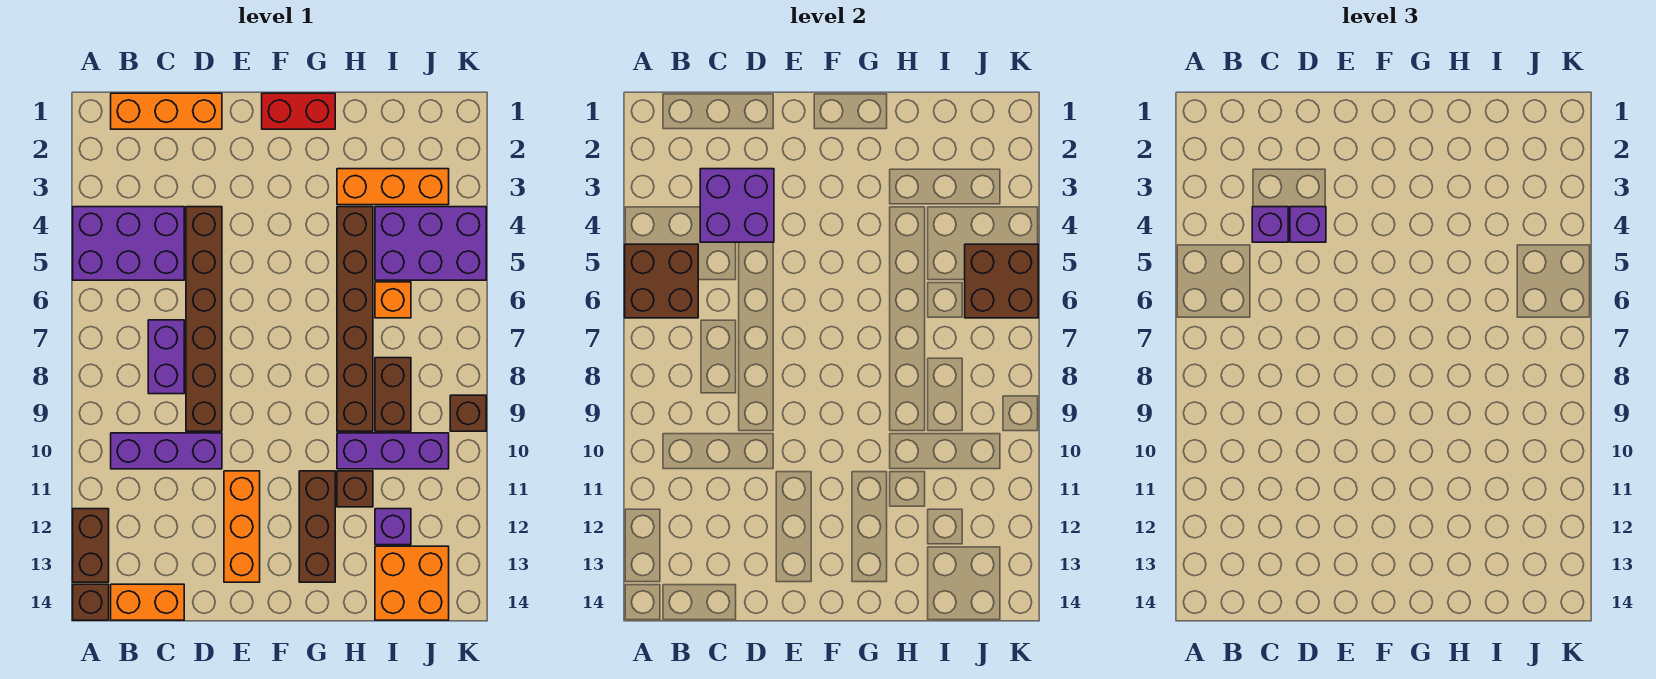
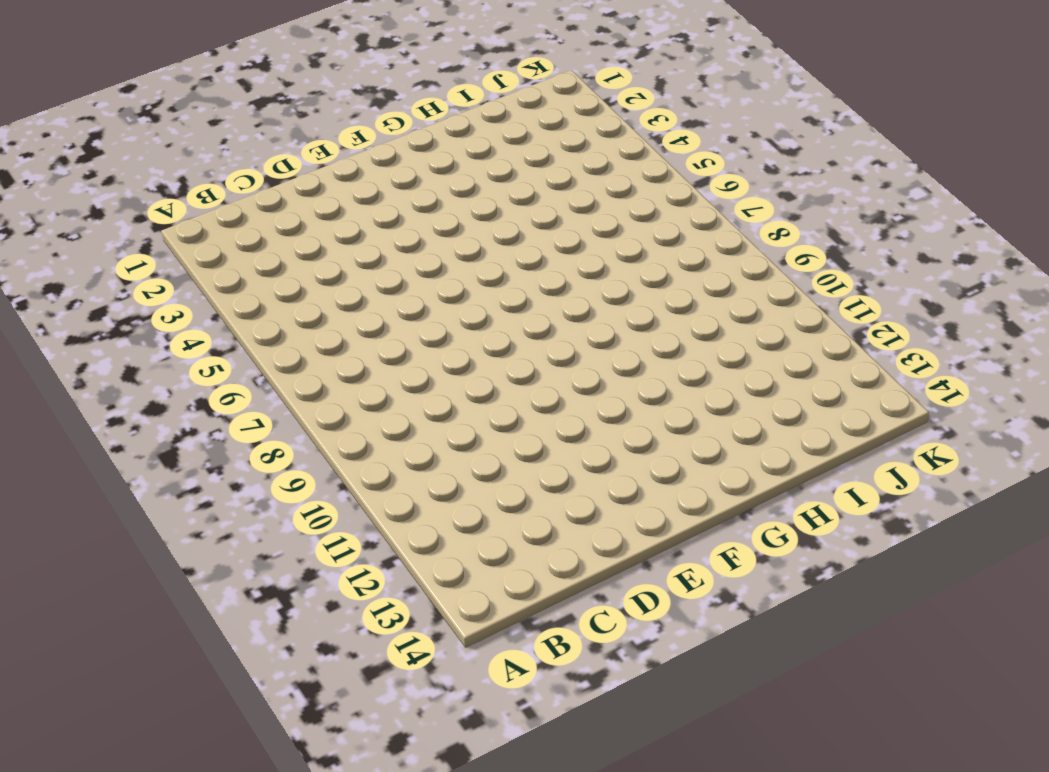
none -> purple brick A4:C5 level 1
none -> brown brick A12:A13 level 1
none -> brown brick A14 level 1

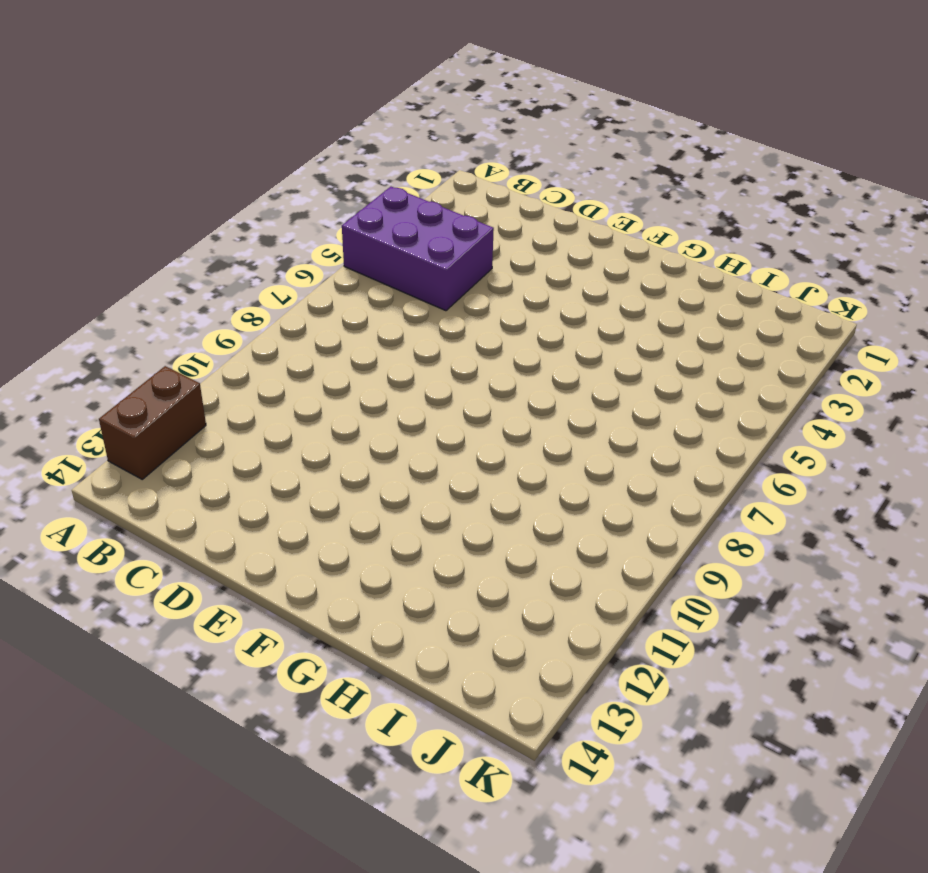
none -> brown brick A14 level 1
none -> orange brick B1:D1 level 1
none -> purple brick B10:D10 level 1

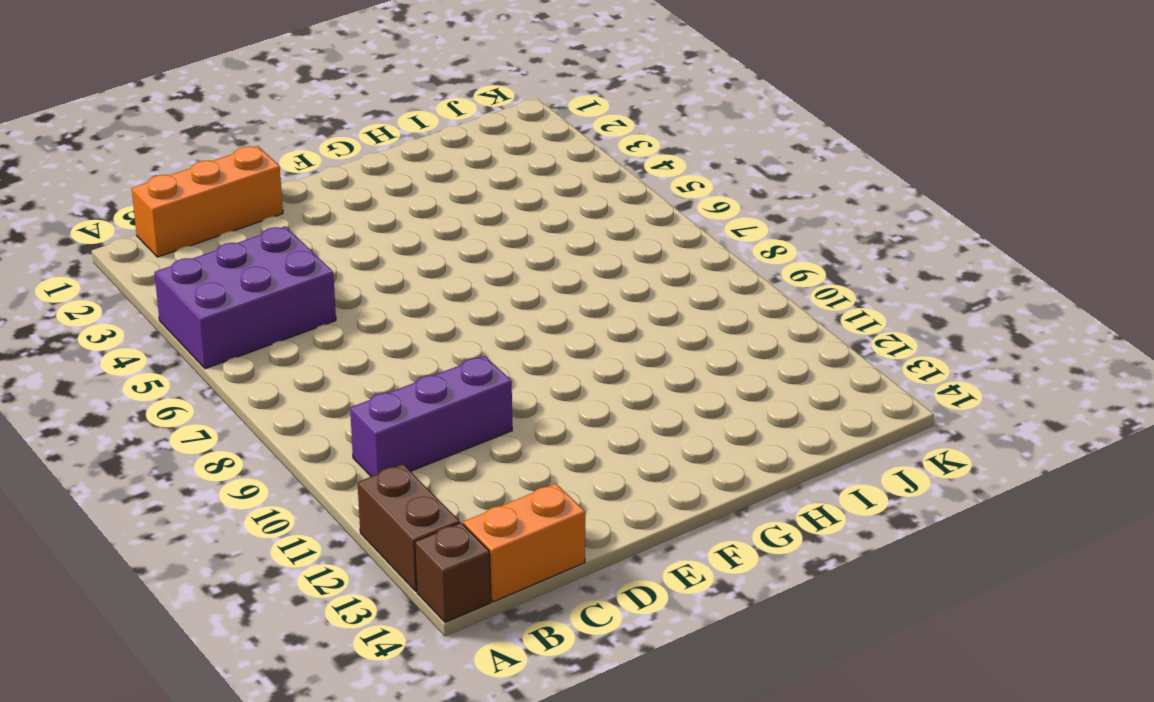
none -> purple brick C7:C8 level 1
none -> brown brick D4:D9 level 1
none -> orange brick E11:E13 level 1

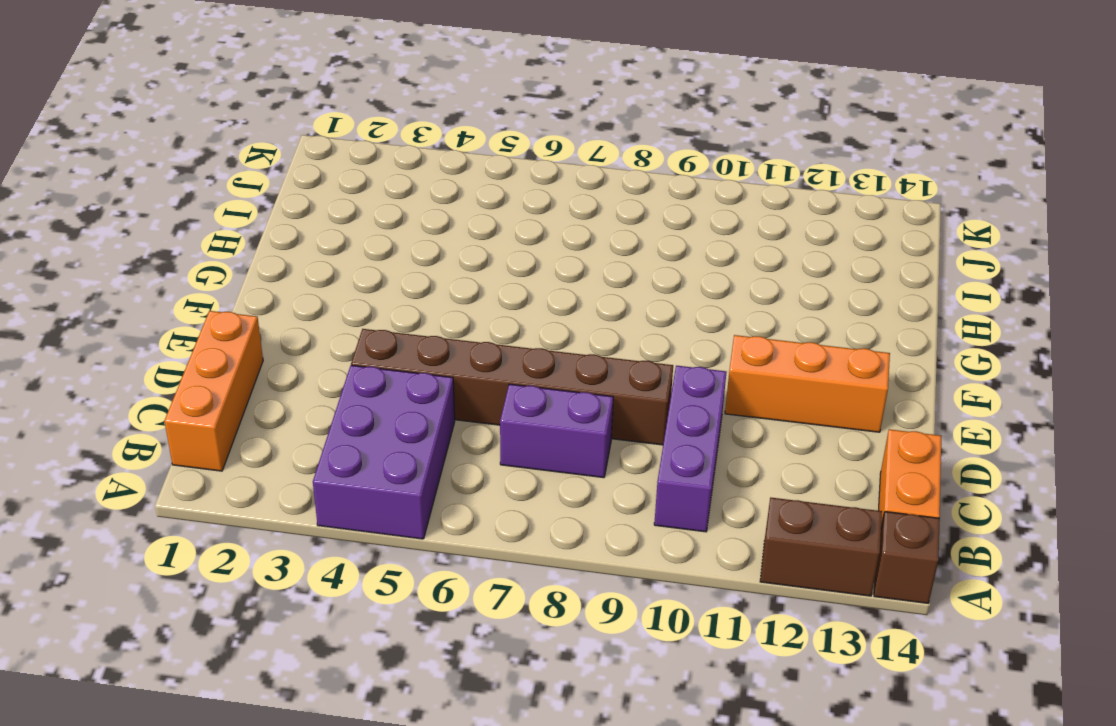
none -> red brick F1:G1 level 1
none -> brown brick G11:G13 level 1
none -> orange brick H3:J3 level 1

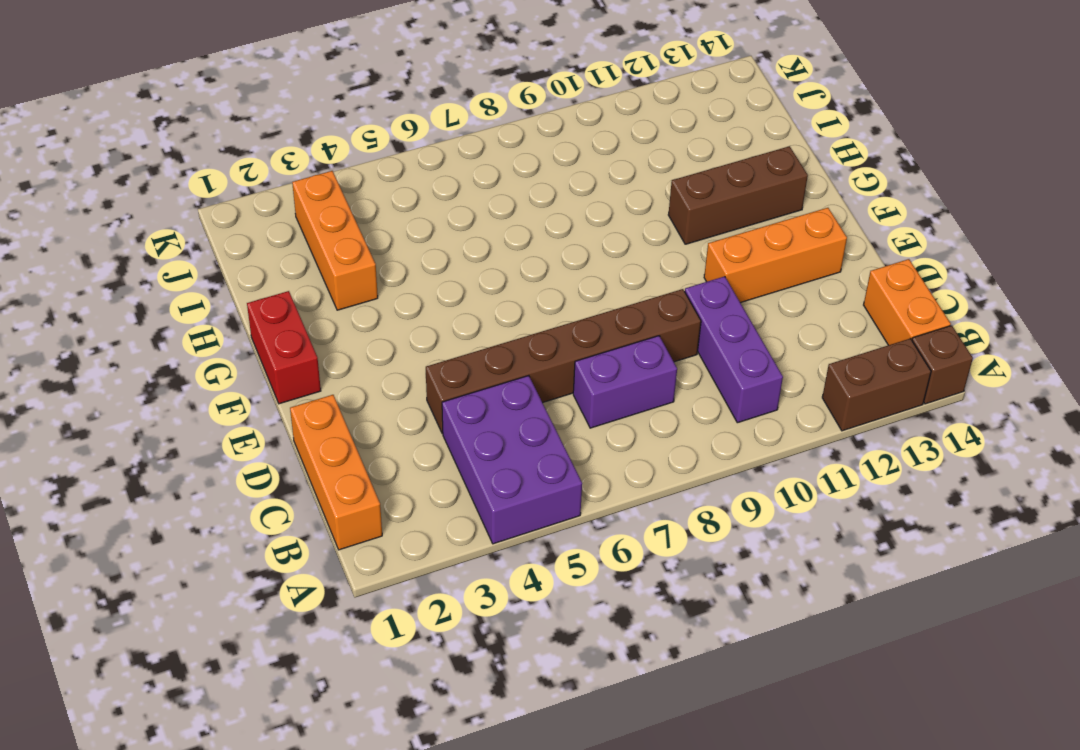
none -> brown brick H4:H9 level 1
none -> purple brick H10:J10 level 1
none -> brown brick H11 level 1

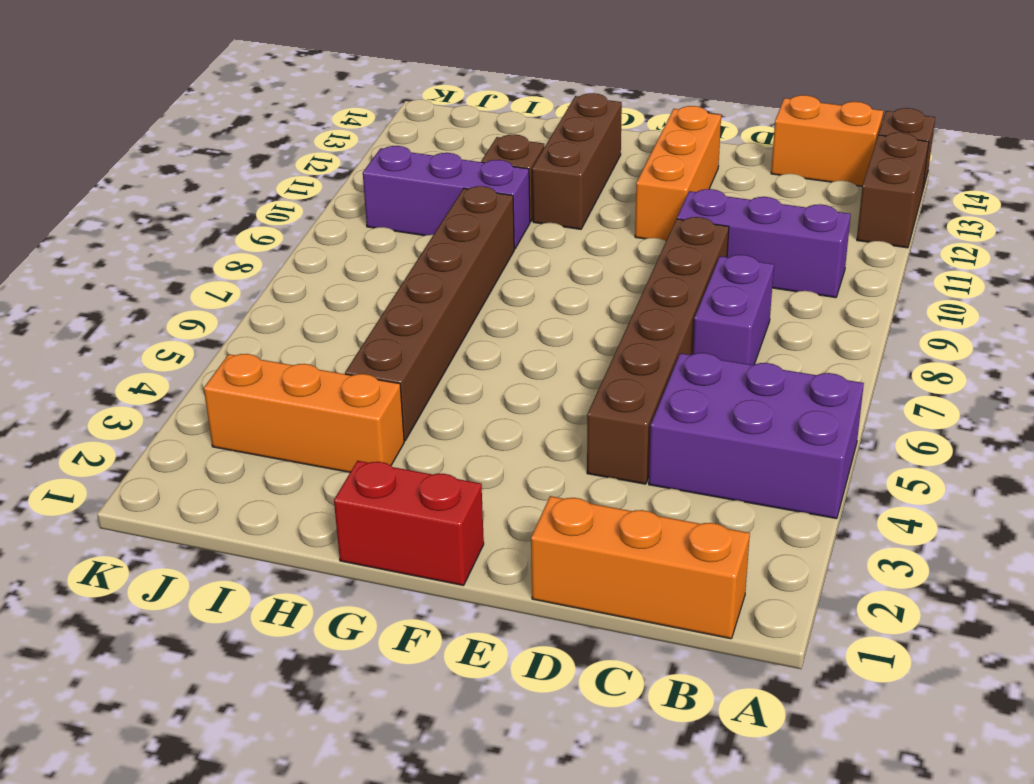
none -> purple brick I4:K5 level 1
none -> orange brick I6 level 1
none -> brown brick I8:I9 level 1

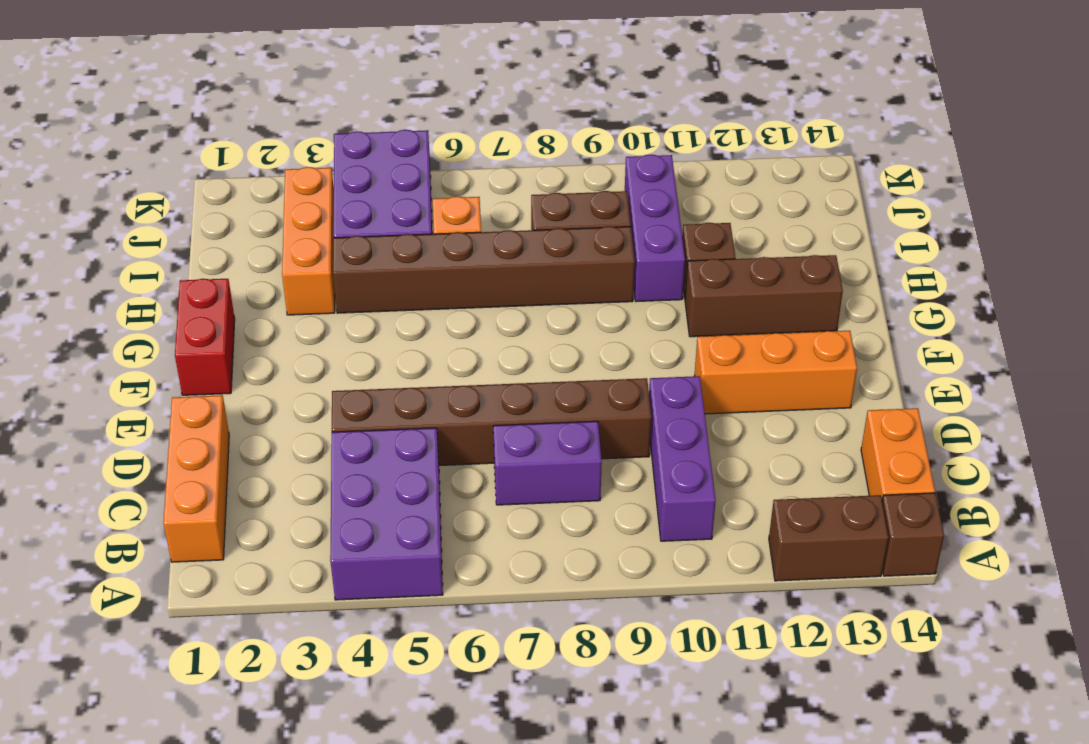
none -> purple brick I12 level 1
none -> orange brick I13:J14 level 1
none -> brown brick K9 level 1

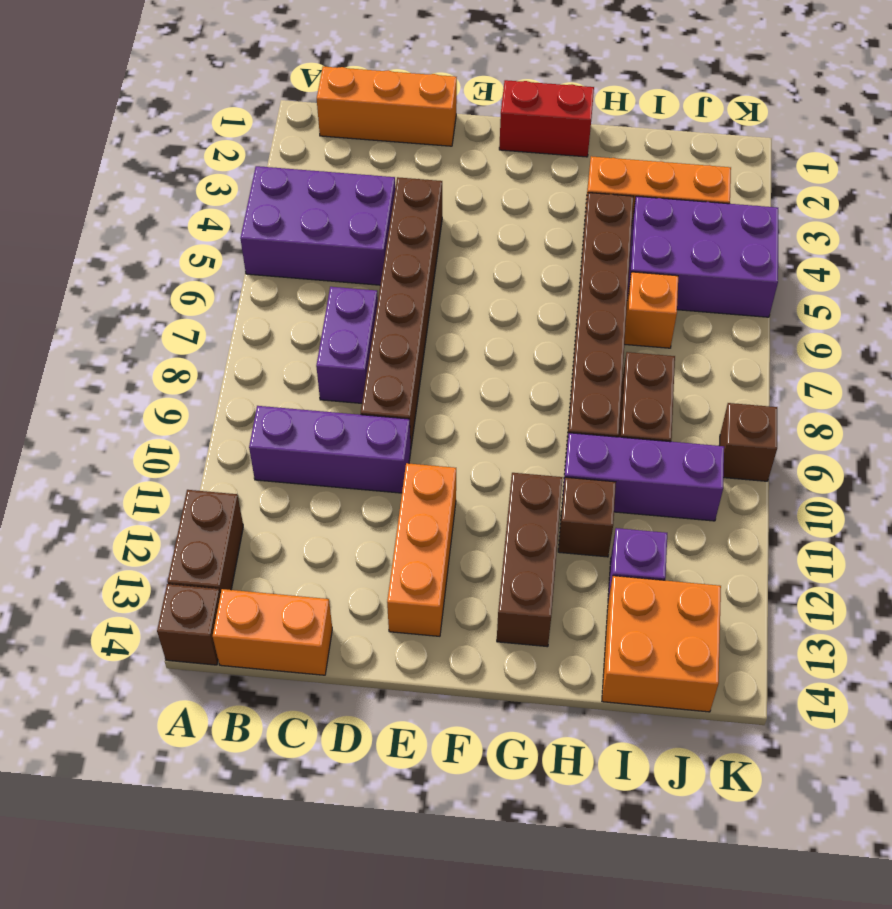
none -> brown brick A5:B6 level 2
none -> purple brick C3:D4 level 2
none -> brown brick J5:K6 level 2

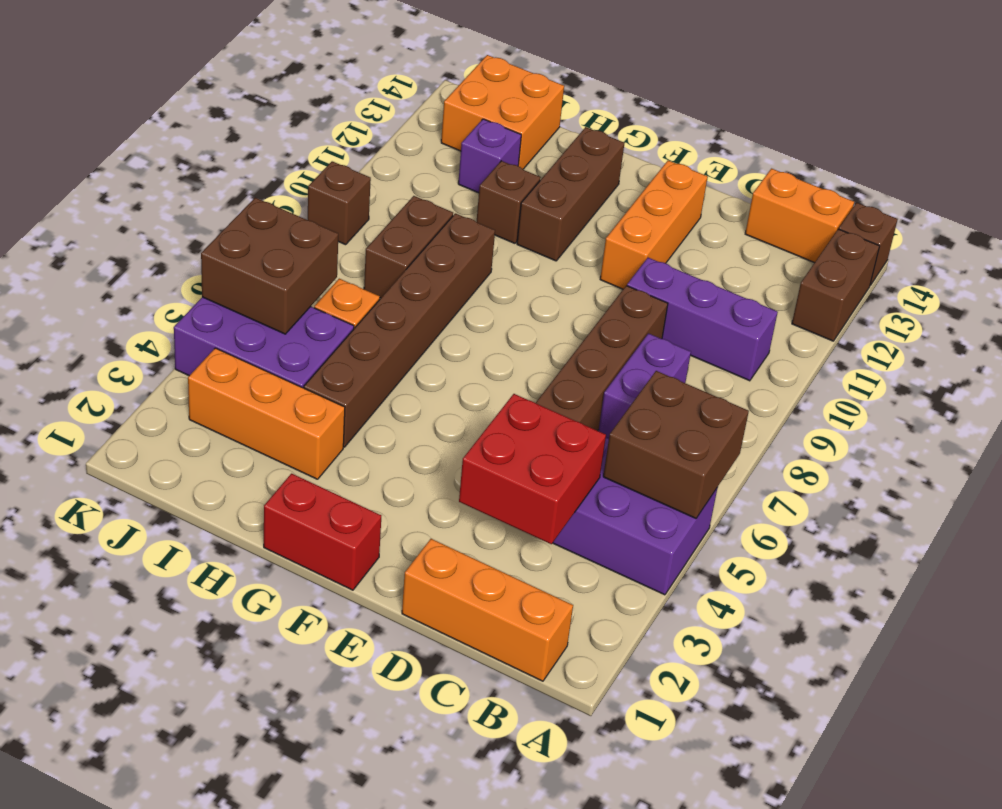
red brick C3:D4 level 2 -> purple brick C3:D4 level 2
none -> purple brick H10:J10 level 1
none -> purple brick C4 level 3
none -> purple brick D4 level 3

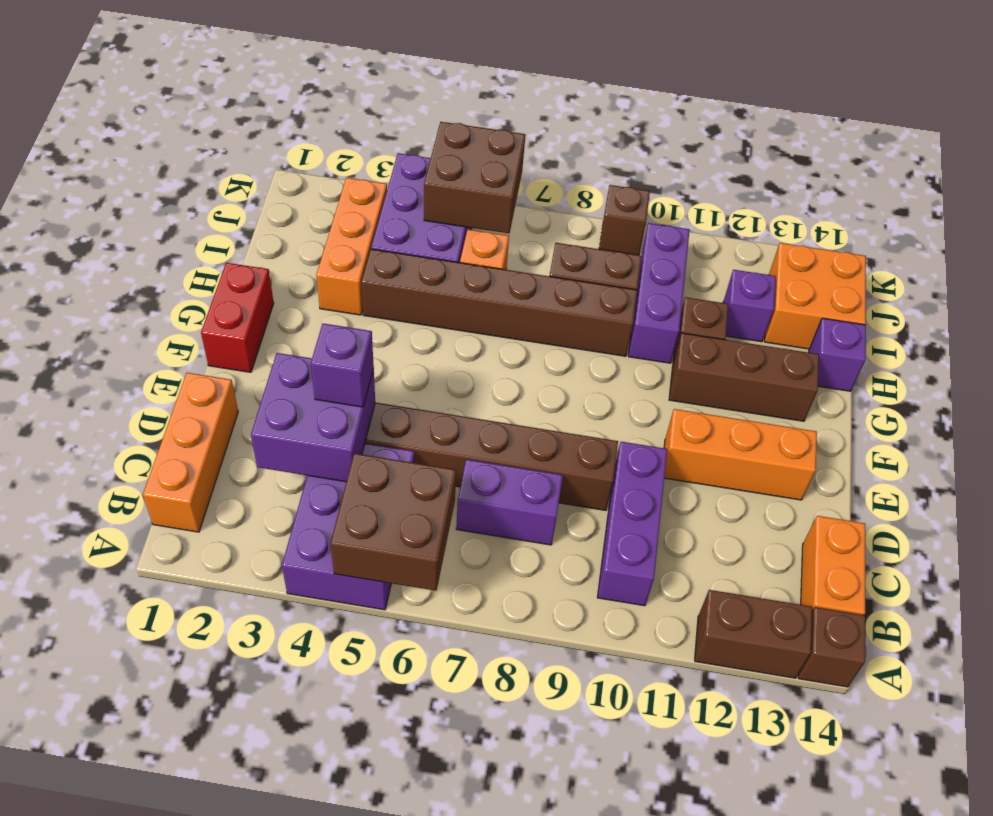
purple brick H14 level 1 -> purple brick C4 level 3

